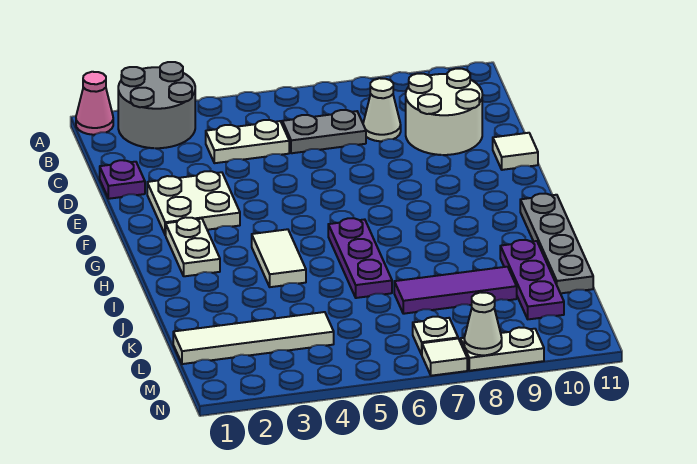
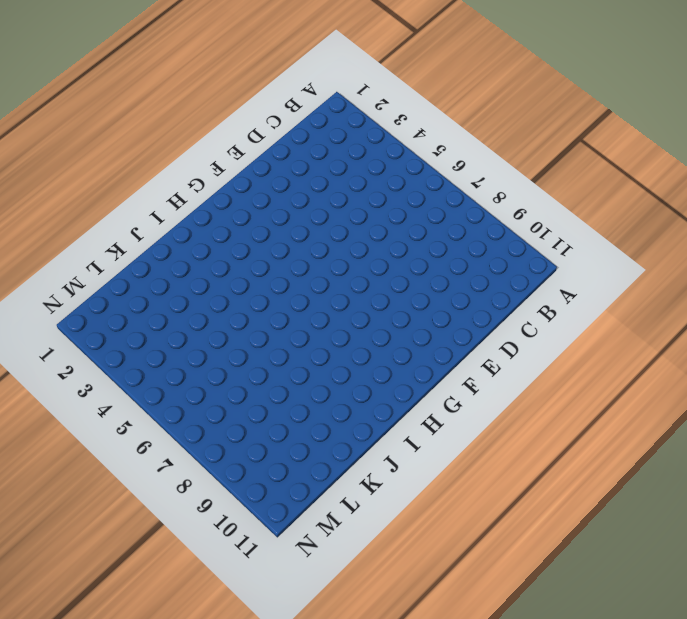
none -> pink cone A1 level 1
none -> grey round brick A2:B3 level 1
none -> white plate C4:C5 level 1

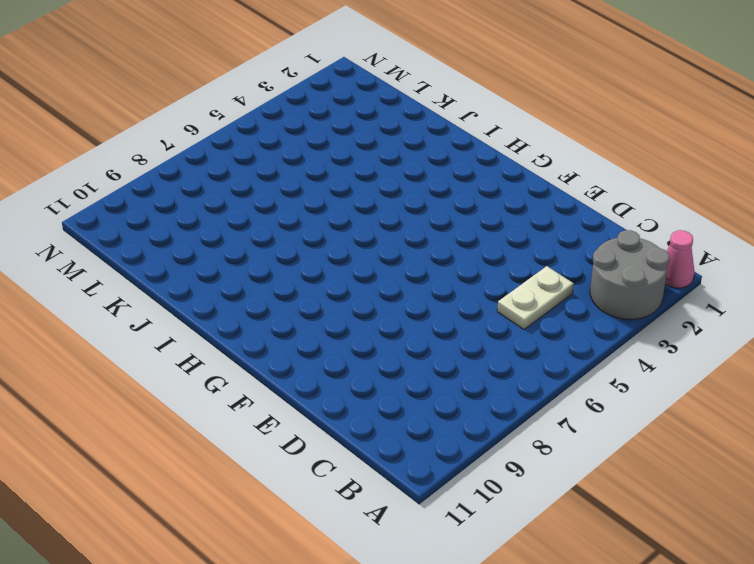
none -> grey plate C6:C7 level 1
none -> white cone C8 level 1
none -> white round brick C9:D10 level 1

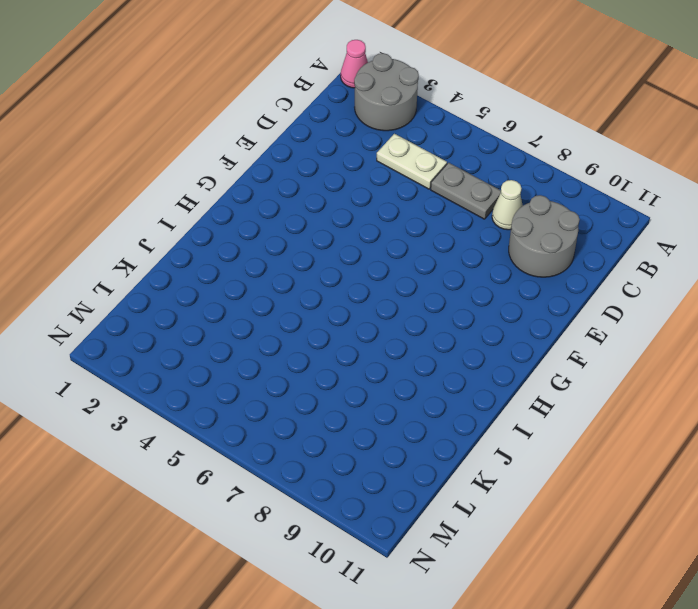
grey round brick C9:D10 level 1 -> white round brick C9:D10 level 1
none -> purple plate D1 level 1
none -> white plate E2:F3 level 1
none -> white tile E11 level 1

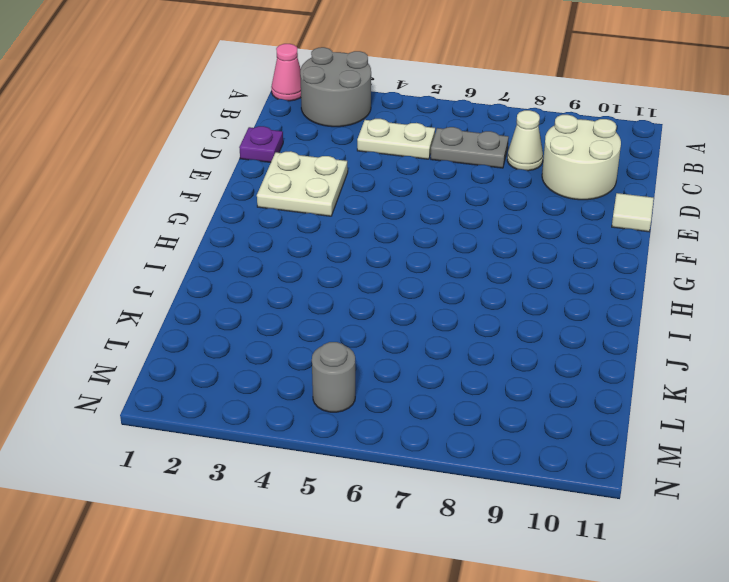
grey round brick M5 level 1 -> none
none -> white plate G2:H2 level 1
none -> white tile H4:I4 level 1
none -> purple plate H6:J6 level 1

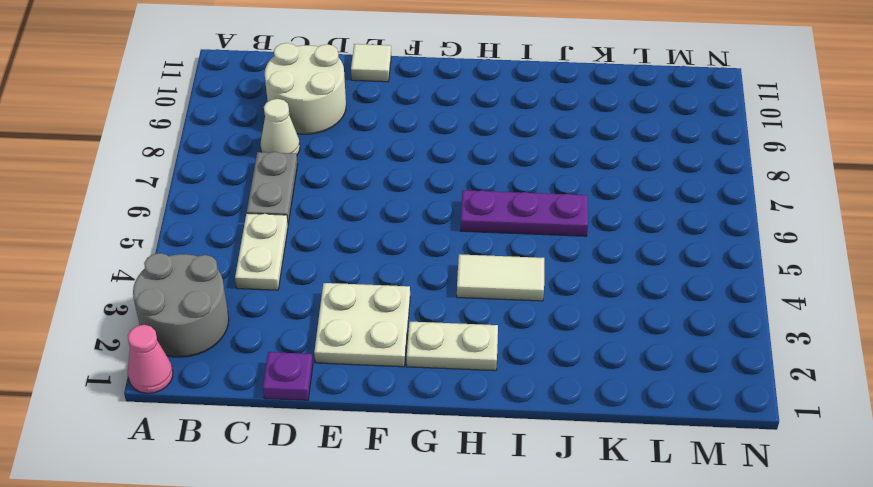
none -> grey plate H11:K11 level 1
none -> purple plate J10:L10 level 1
none -> purple tile K7:K9 level 1

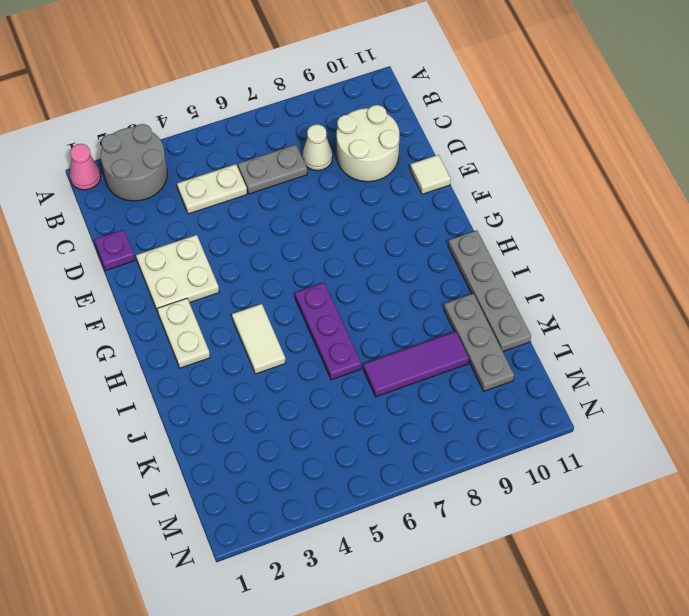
grey plate J10:L10 level 1 -> purple plate J10:L10 level 1
none -> white tile L1:L4 level 1
none -> white plate M7 level 1
none -> white tile N7 level 1

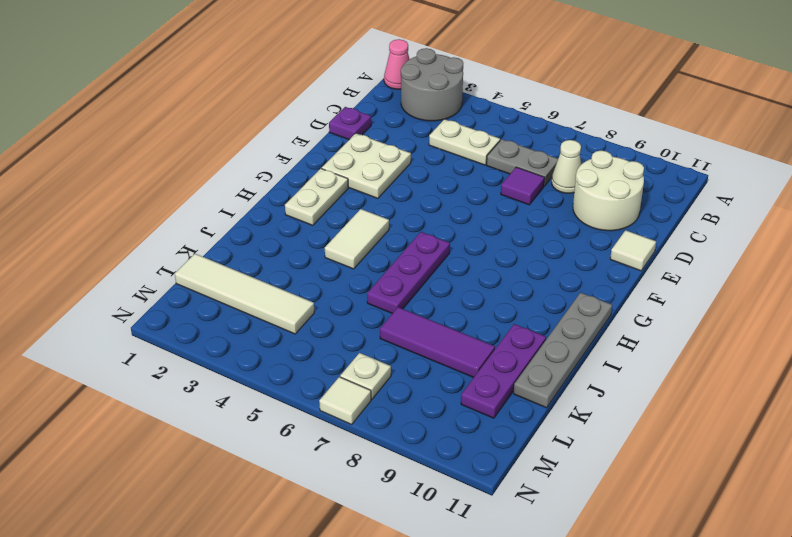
purple tile D7 level 1 -> none
none -> white plate N8:N9 level 1
none -> white cone N8 level 2

